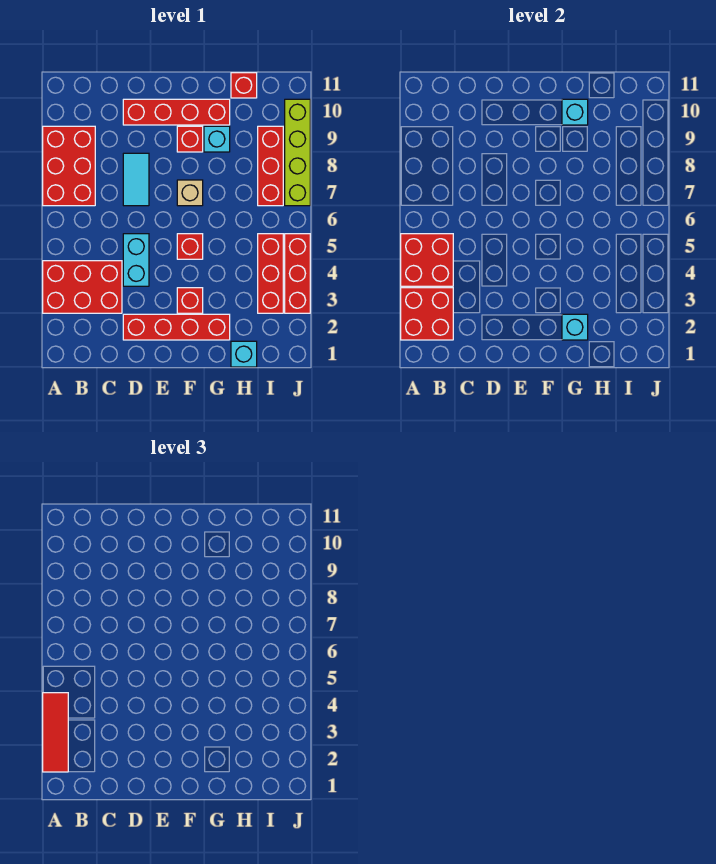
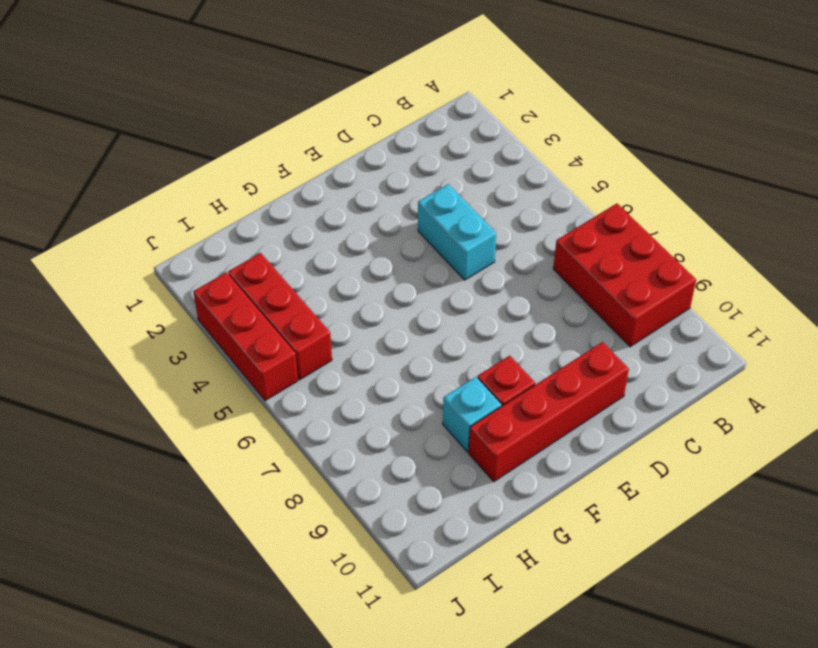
none -> red brick A3:C4 level 1
none -> red brick D2:G2 level 1
none -> cyan tile D7:D8 level 1

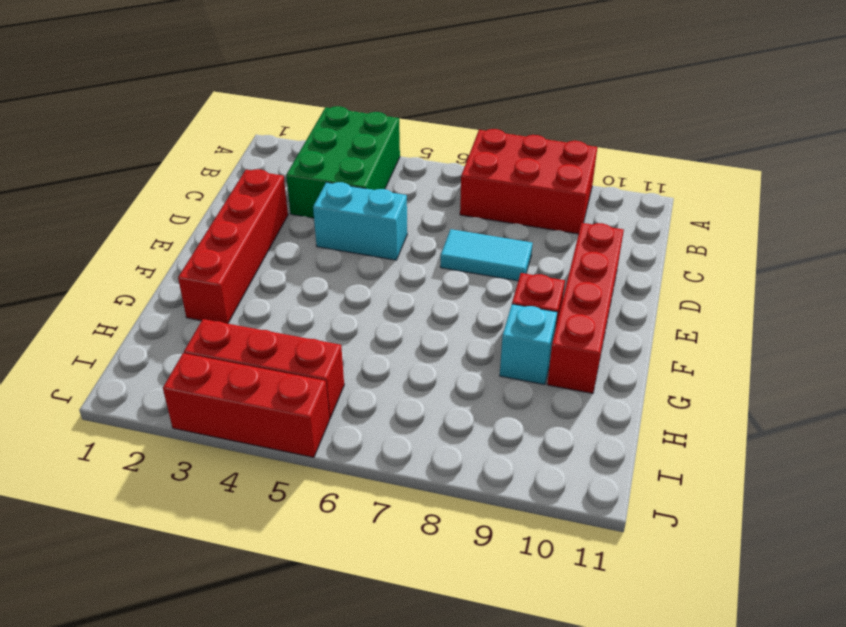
green brick A3:C4 level 1 -> red brick A3:C4 level 1
none -> red brick F3 level 1
none -> red brick F5 level 1
none -> tan brick F7 level 1

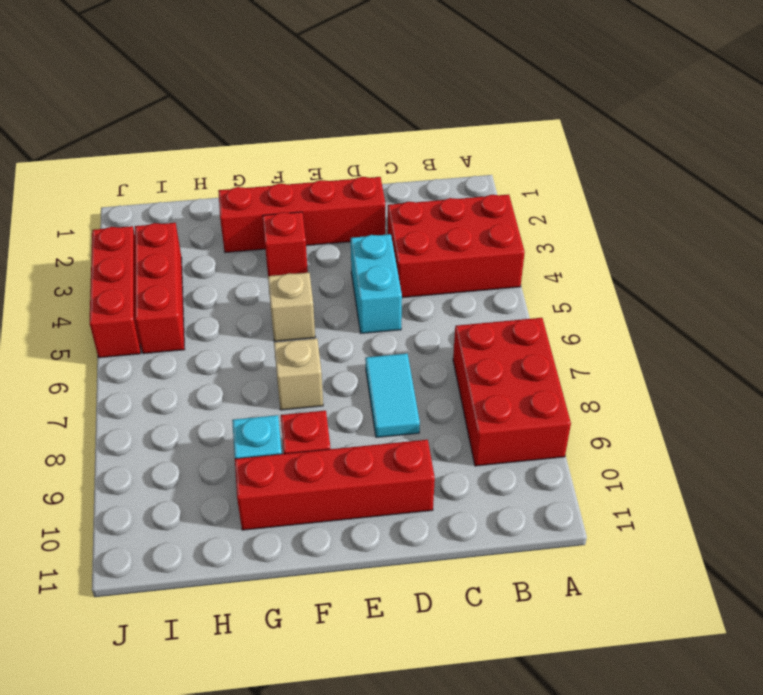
tan brick F5 level 1 -> red brick F5 level 1
none -> cyan brick H1 level 1
none -> red brick H11 level 1
none -> red brick I7:I9 level 1

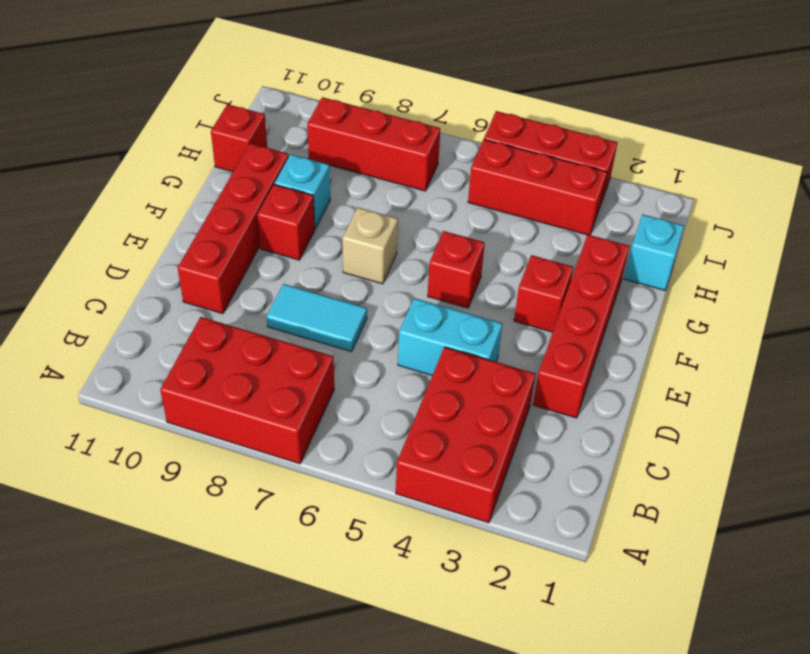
none -> lime brick J7:J10 level 1
none -> red brick A2:B3 level 2
none -> red brick A4:B5 level 2

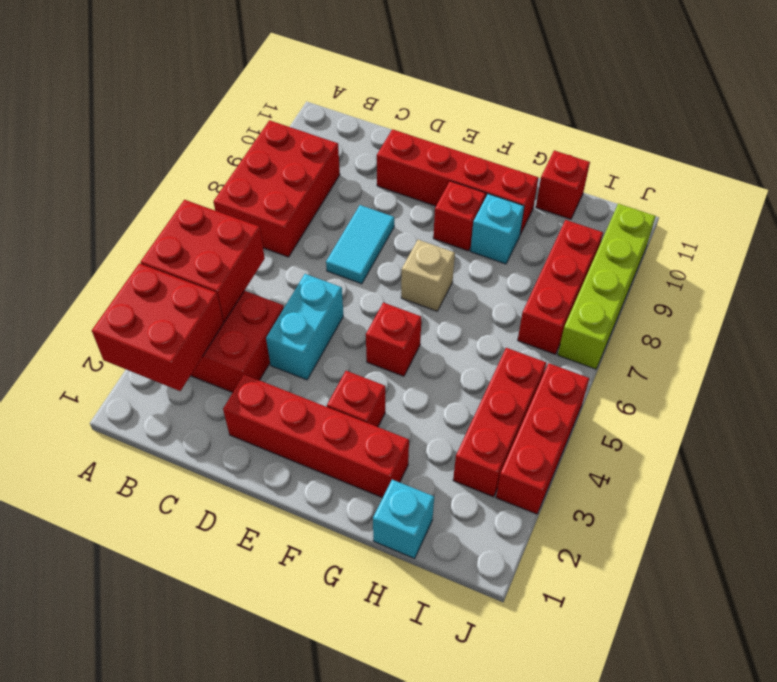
none -> cyan brick G2 level 2
none -> cyan brick G10 level 2
none -> red tile A2:A4 level 3

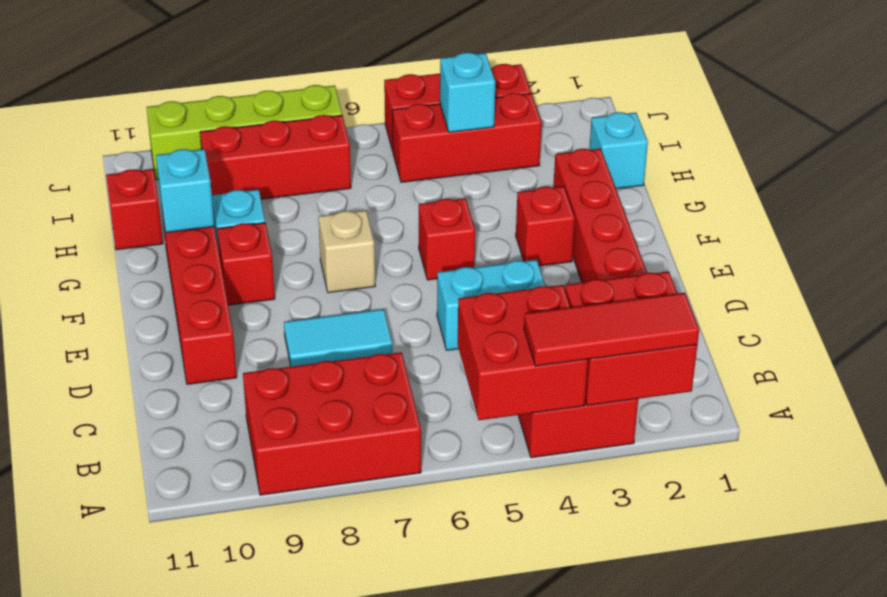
cyan brick I4 level 2 -> cyan brick G2 level 2

